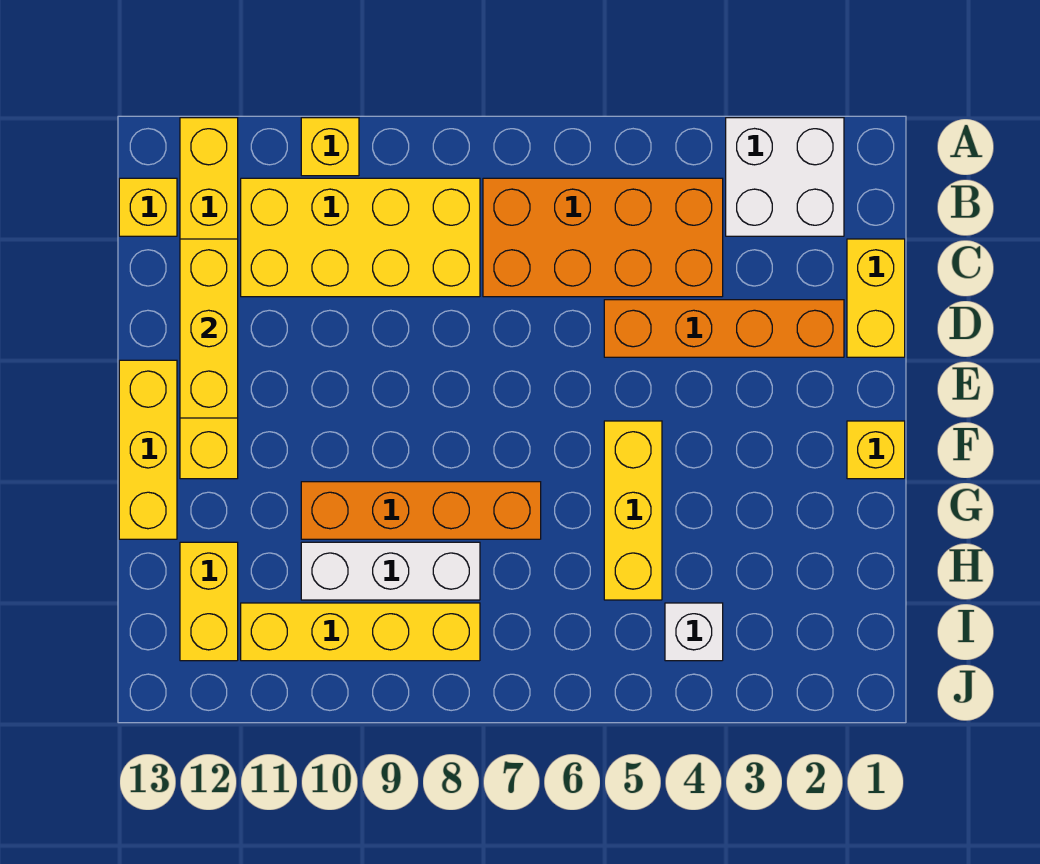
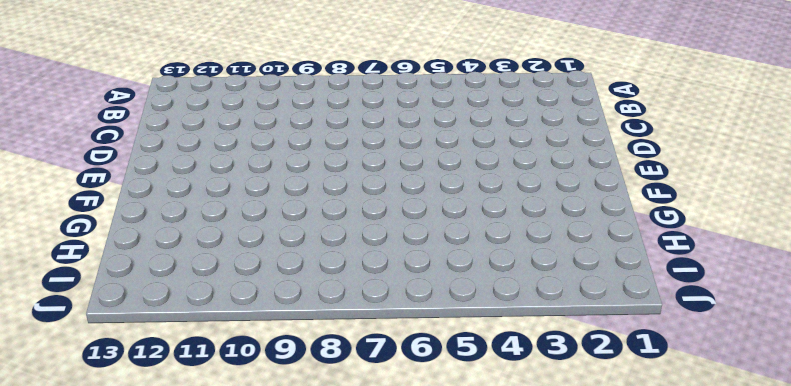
none -> white brick A2:B3 level 1
none -> yellow brick A10 level 1
none -> yellow brick A12:F12 level 1

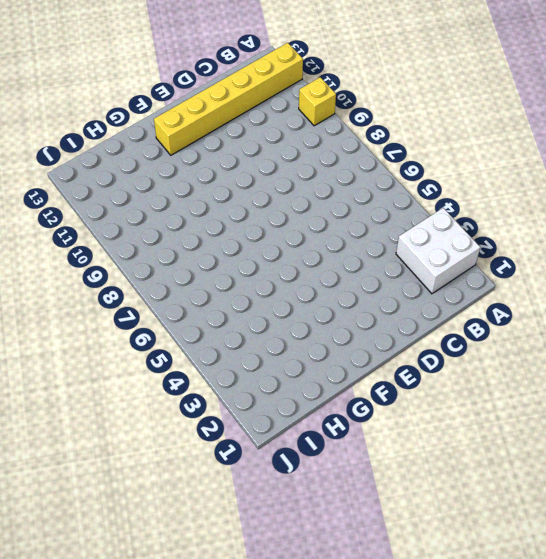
none -> orange brick B4:C7 level 1
none -> yellow brick B8:C11 level 1
none -> yellow brick B13 level 1

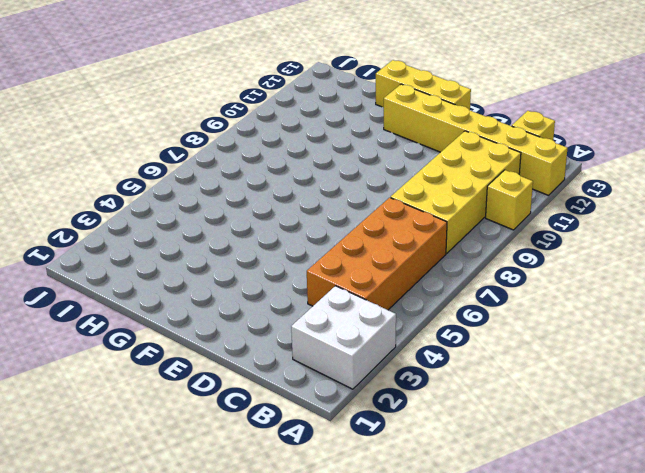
none -> yellow brick C1:D1 level 1
none -> orange brick D2:D5 level 1
none -> yellow brick F1 level 1

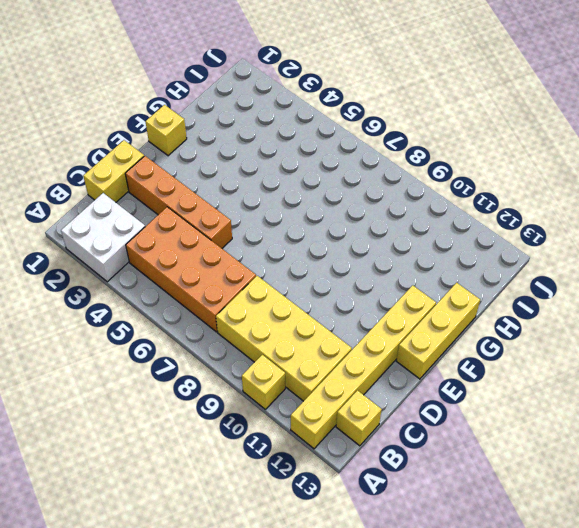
none -> yellow brick F5:H5 level 1
none -> orange brick G7:G10 level 1
none -> white brick H8:H10 level 1

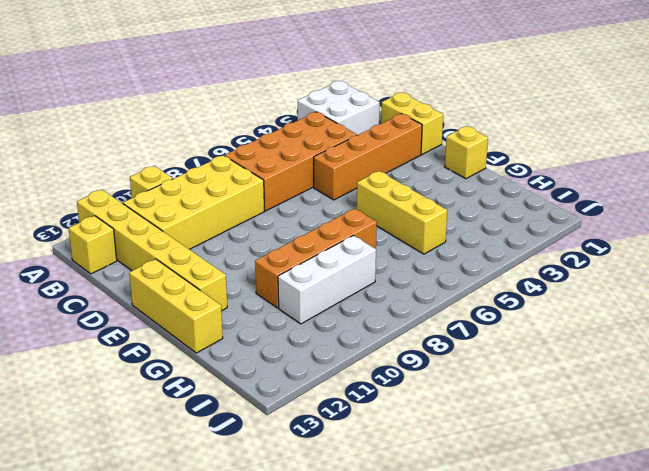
none -> yellow brick H12:I12 level 1
none -> white brick I4 level 1
none -> yellow brick I8:I11 level 1

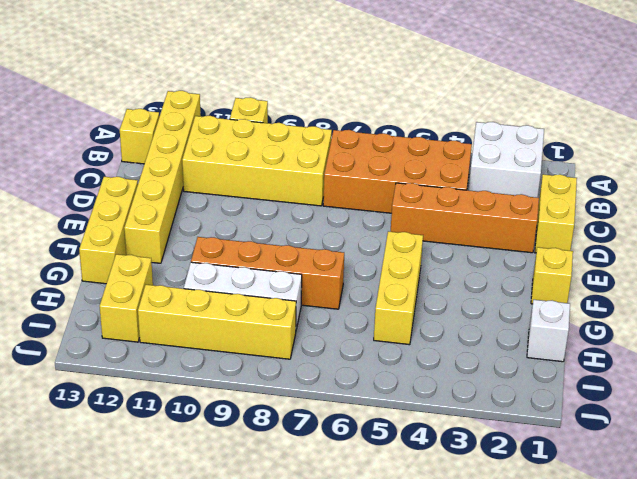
white brick H1 level 1 -> white brick I4 level 1
none -> yellow brick C12:E12 level 2

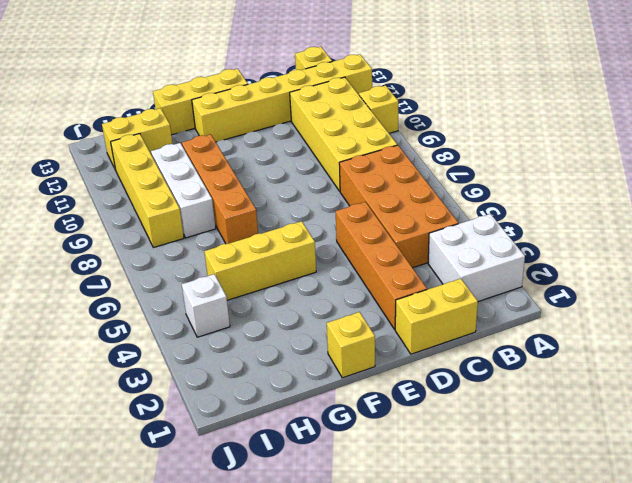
none -> yellow brick C12:E12 level 2

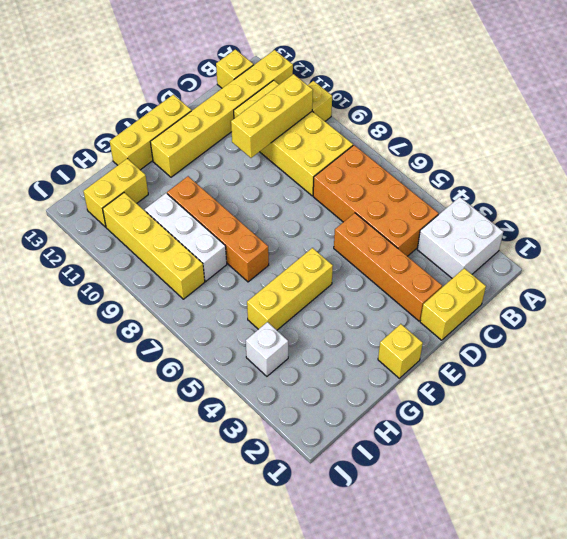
yellow brick B10:D10 level 2 -> yellow brick C12:E12 level 2

